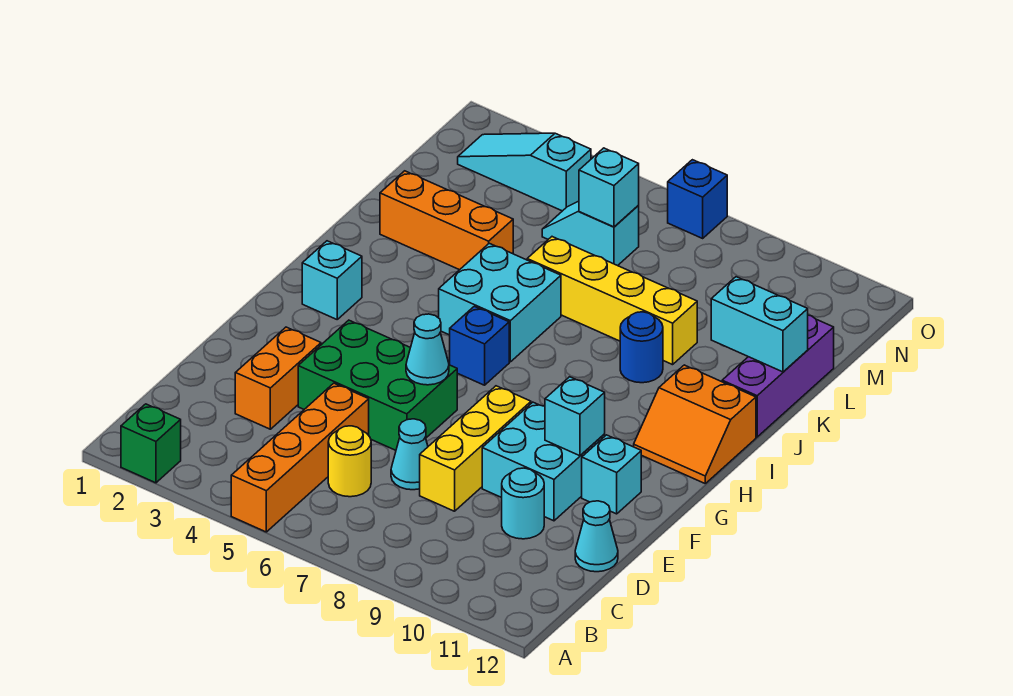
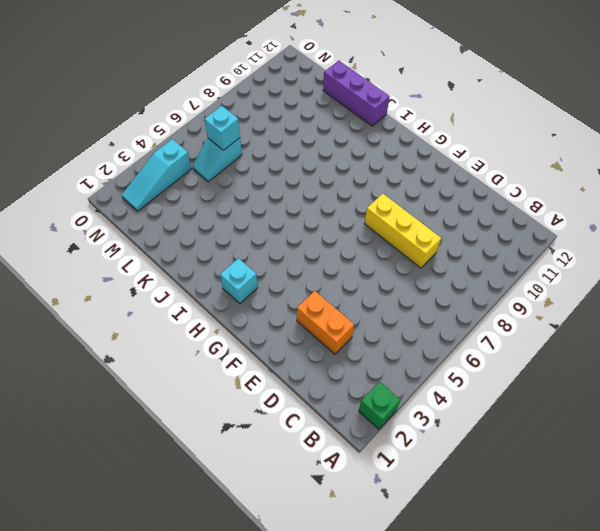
none -> orange brick A5:D5 level 1
none -> yellow round brick C6 level 1
none -> cyan cone D7 level 1

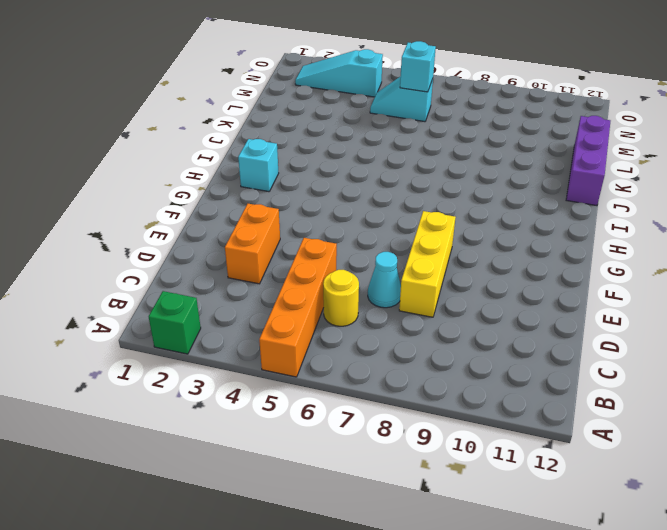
none -> cyan round brick D10 level 1
none -> cyan cone D12 level 1
none -> green brick E4:F6 level 1

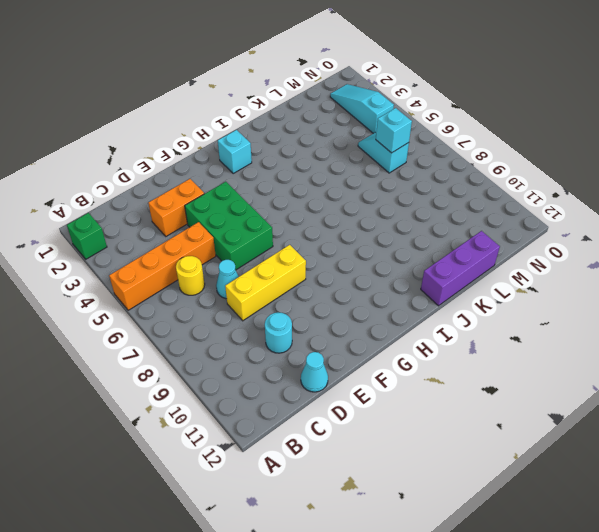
none -> cyan brick E9:F10 level 1
none -> cyan brick F11 level 1
none -> blue brick H6 level 1

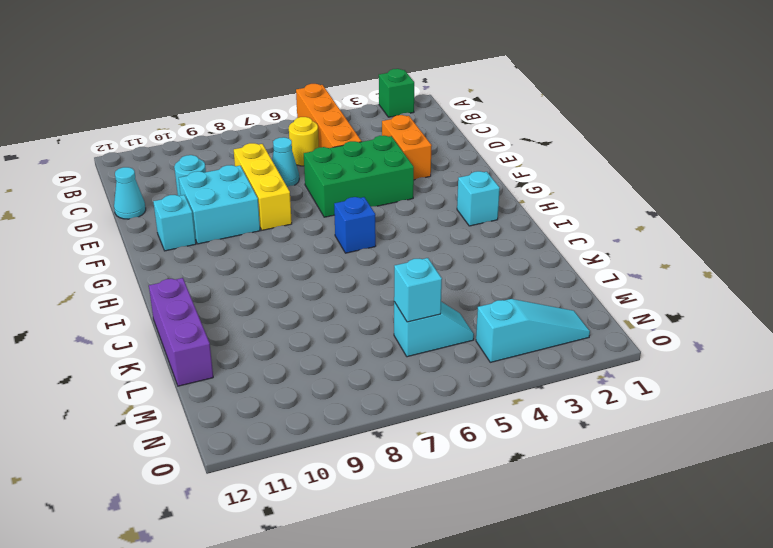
none -> orange slope H11:I12 level 1 top I
none -> cyan brick I5:J6 level 1
none -> blue round brick J9 level 1

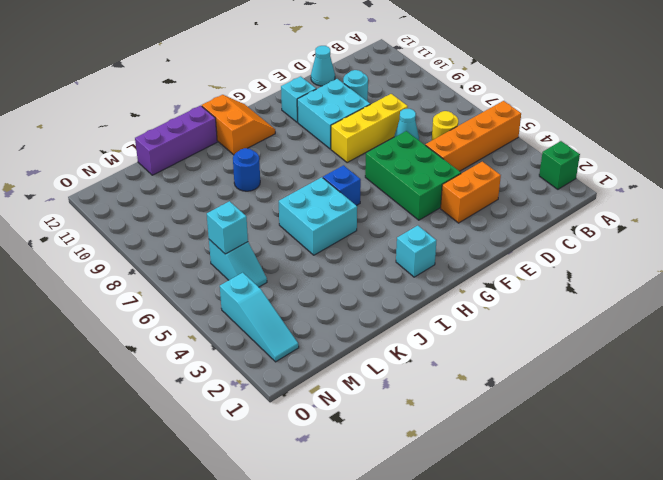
none -> orange brick K2:K4 level 1
none -> yellow brick K6:K9 level 1
none -> blue brick O7 level 1

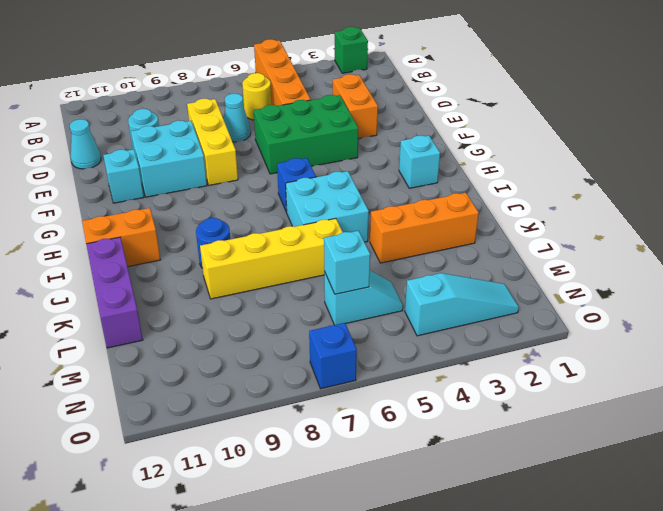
none -> cyan cone F6 level 2
none -> cyan brick F10 level 2
none -> cyan brick K11:K12 level 2

